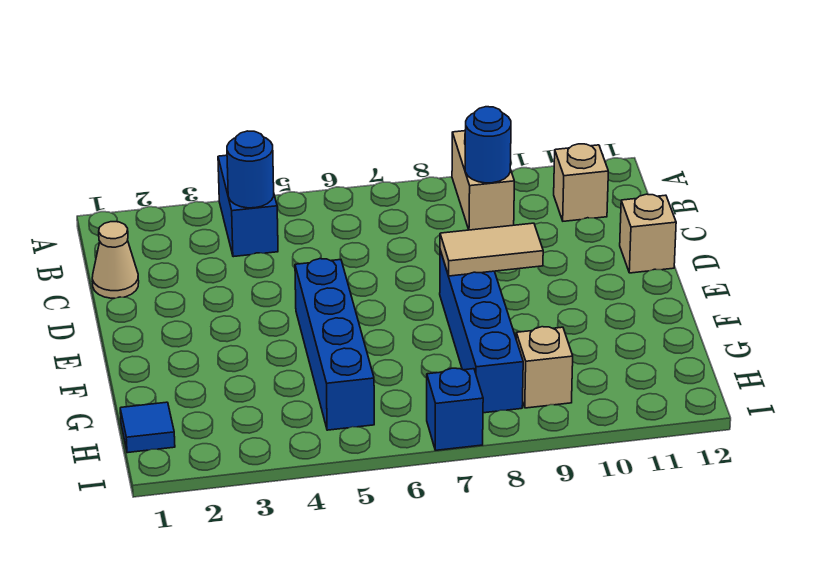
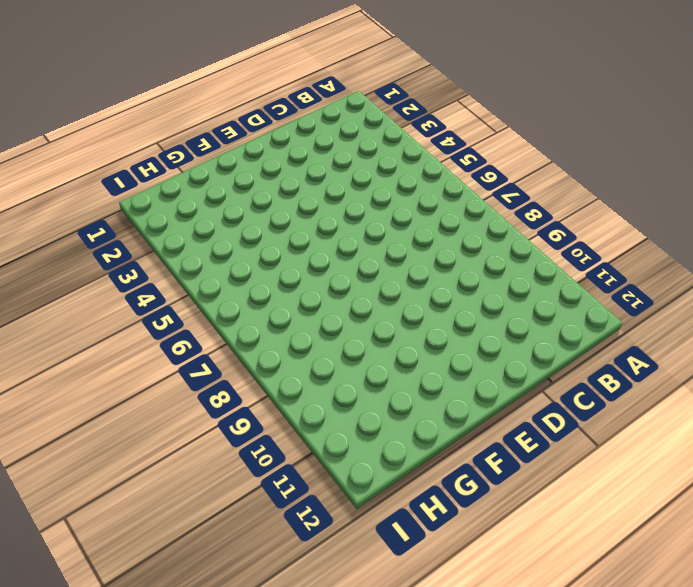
none -> blue brick A4:B4 level 1
none -> tan brick A9:B9 level 1
none -> tan brick B11 level 1

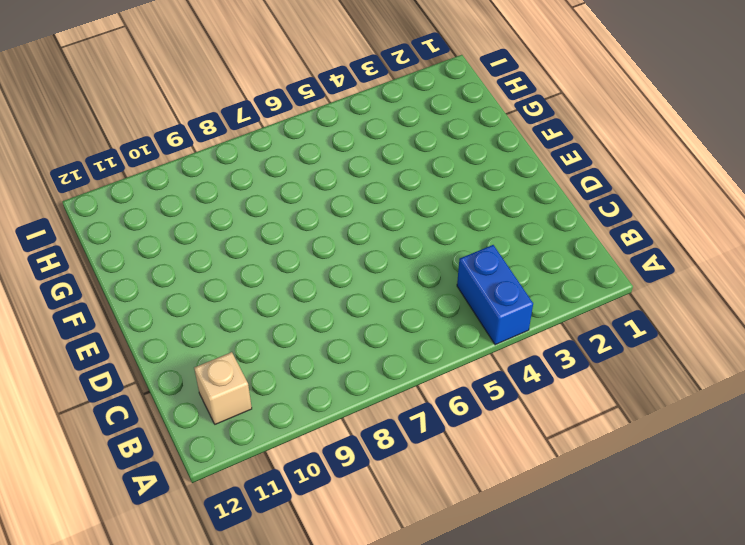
none -> tan brick A9:B9 level 1
none -> tan cone C1 level 1
none -> tan brick D12 level 1

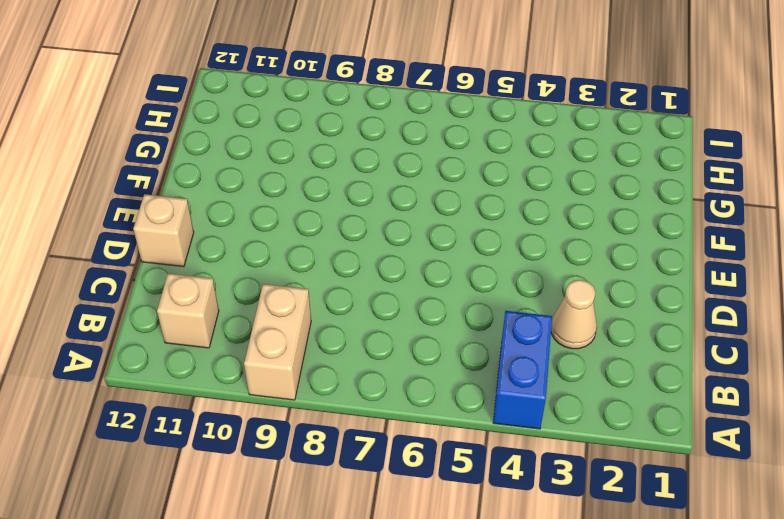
tan cone C3 level 1 -> tan cone C1 level 1
none -> blue brick E5:H5 level 1
none -> blue brick E8:H8 level 1
none -> blue tile H1 level 1

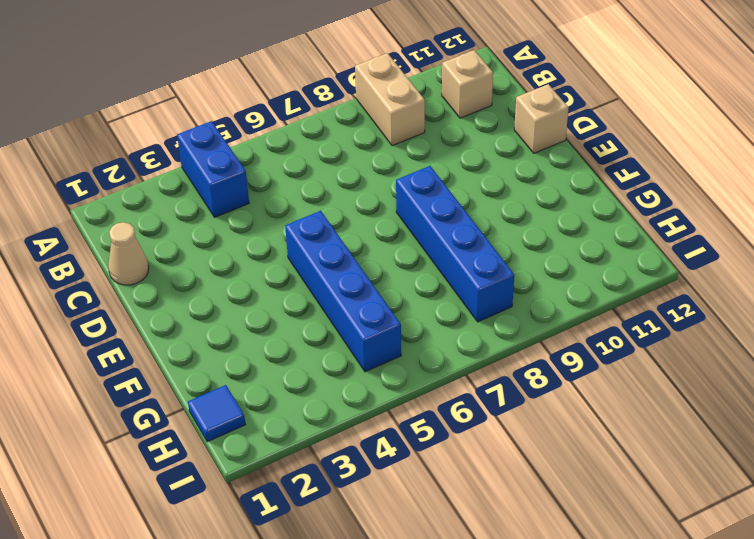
none -> tan brick H9 level 1
none -> blue brick I7 level 1
none -> blue round brick B4 level 2

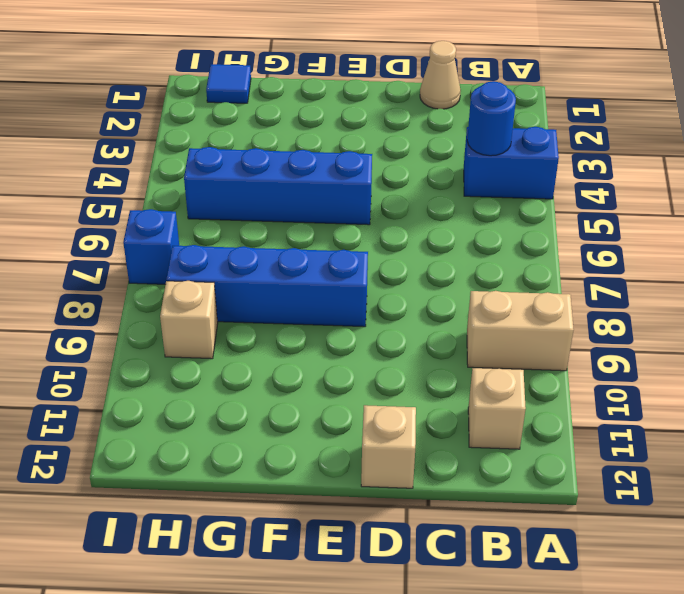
none -> blue round brick B9 level 2
none -> tan tile E8:E9 level 2

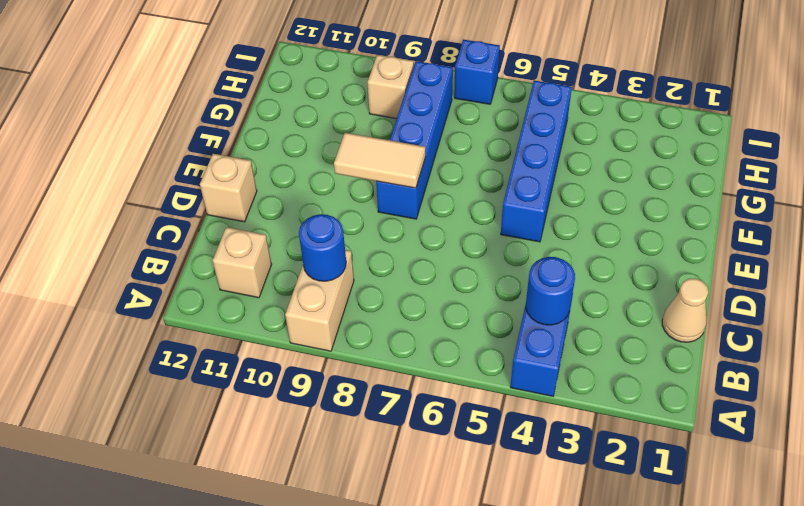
none -> blue tile H1 level 1

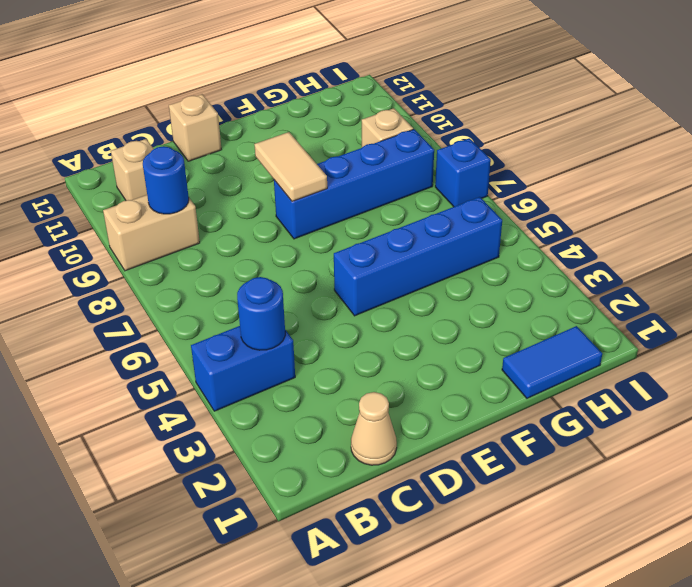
blue tile G1:H1 level 1 -> blue tile H1 level 1

